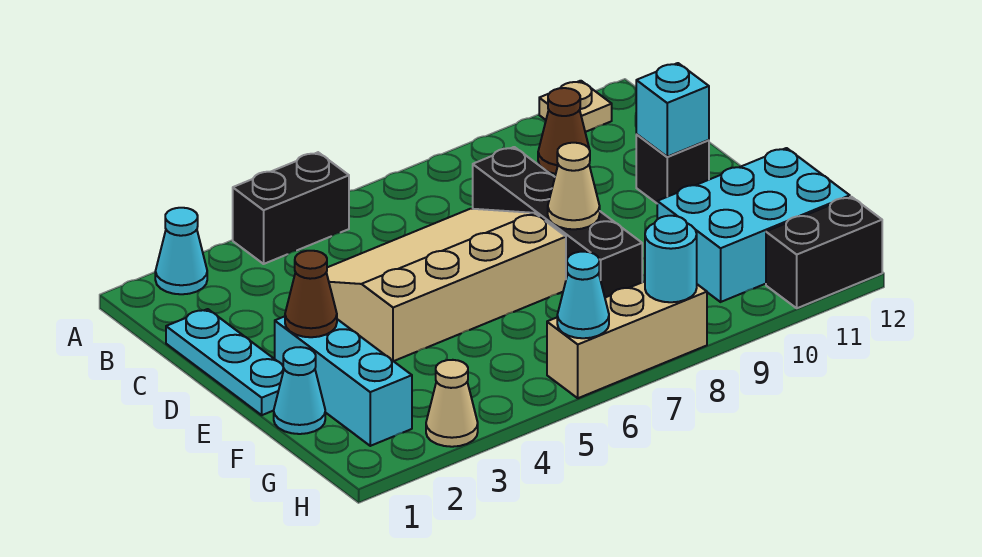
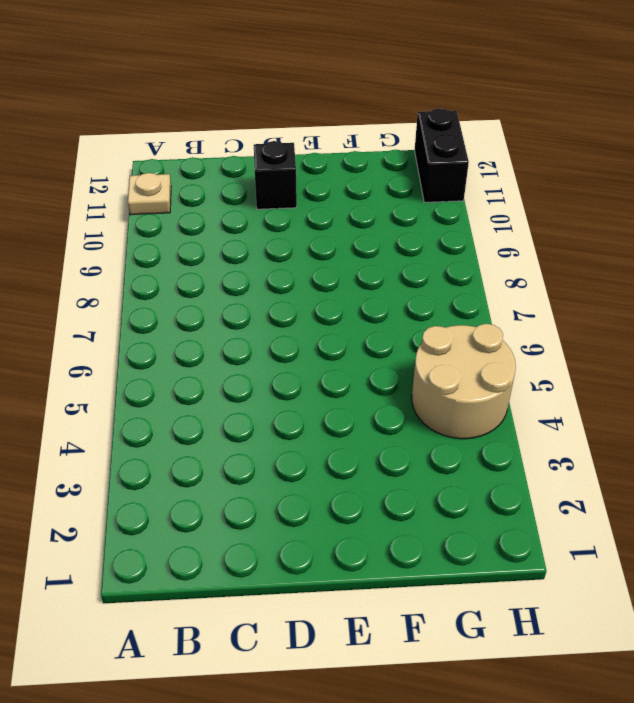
tan round brick G4:H5 level 1 -> none
none -> cyan cone A2 level 1
none -> black brick A4:A5 level 1
none -> brown cone B10 level 1

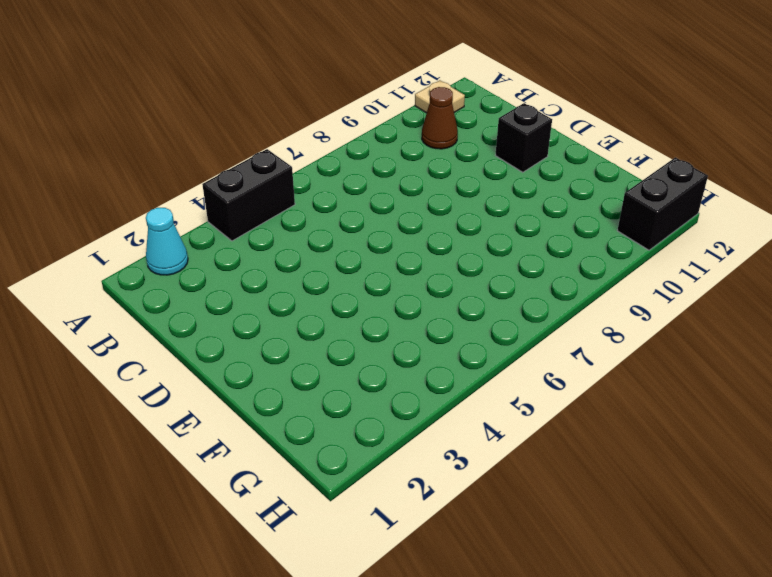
none -> cyan plate C1:E1 level 1
none -> tan slope C4:E7 level 1 top E
none -> black brick C8:F8 level 1

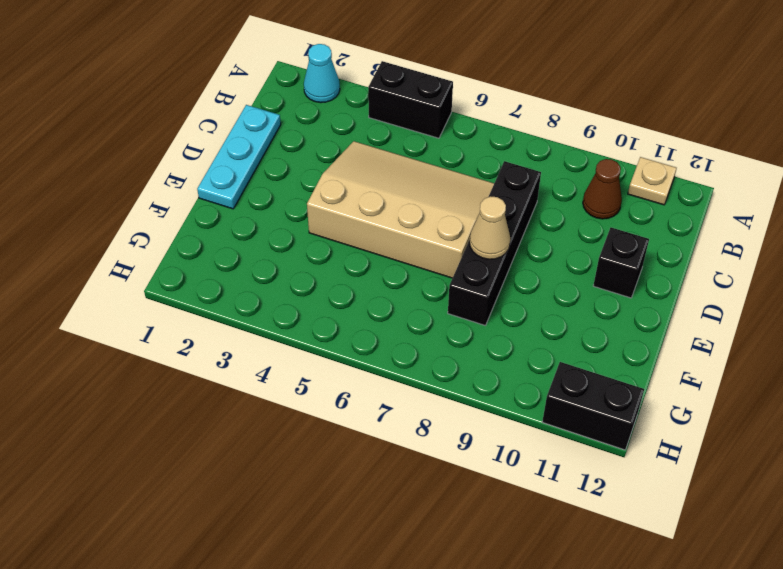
none -> cyan brick E2:G2 level 1
none -> cyan cone F1 level 1
none -> cyan brick F10:G12 level 1

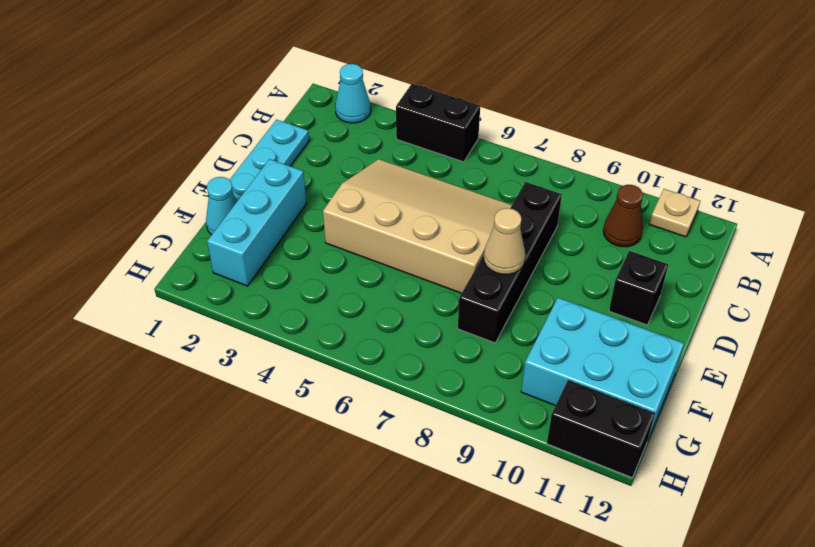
none -> tan cone H3 level 1
none -> tan brick H6:H8 level 1
none -> cyan brick D11 level 2

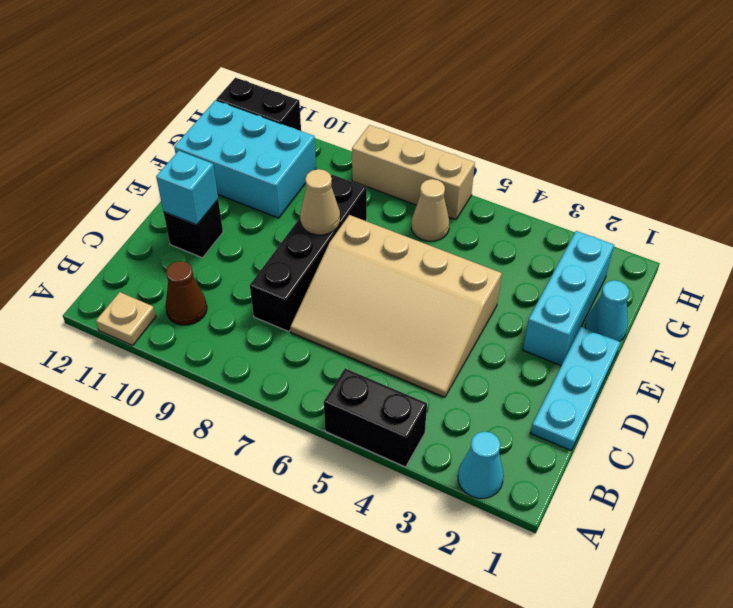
tan cone G6 level 1 -> tan cone H3 level 1
none -> brown cone E2 level 2
none -> cyan cone H6 level 2
none -> cyan round brick H8 level 2

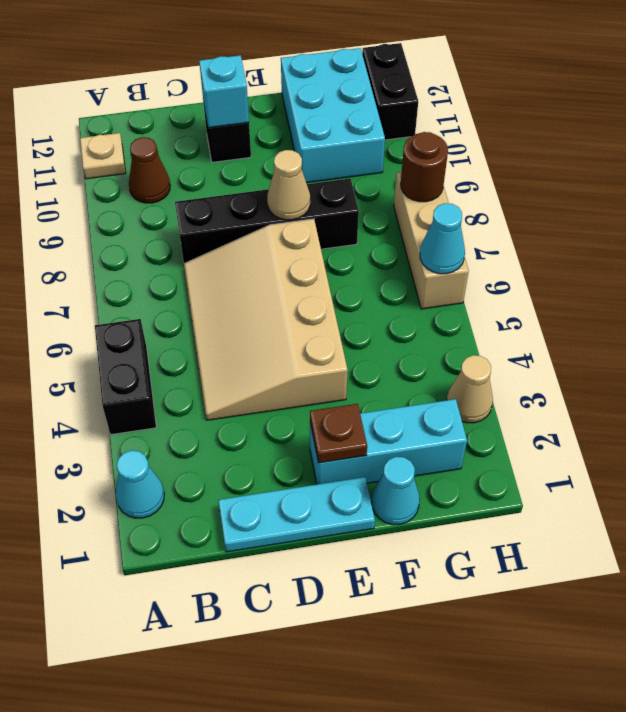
brown plate E2 level 2 -> brown cone E2 level 2
brown round brick H8 level 2 -> cyan round brick H8 level 2

